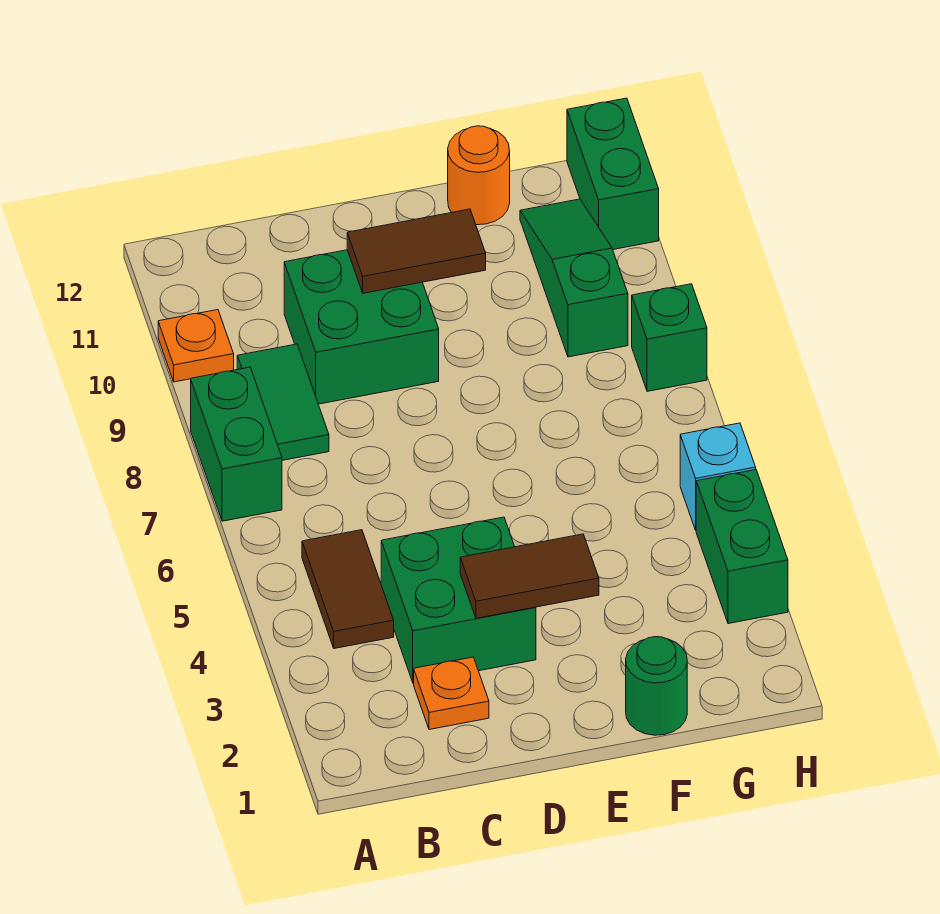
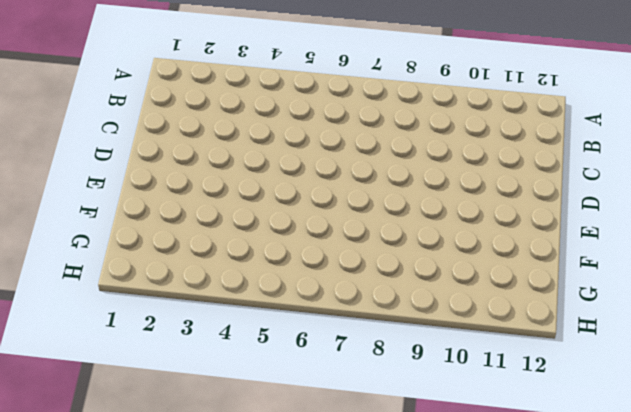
none -> green brick A7:A8 level 1
none -> orange plate A10 level 1
none -> brown tile B4:B5 level 1

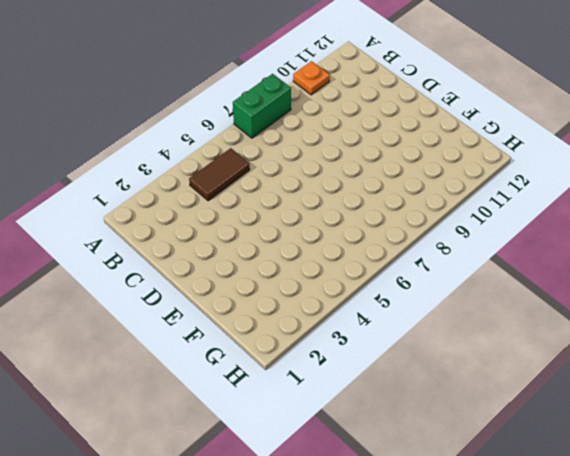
none -> green tile B8:B9 level 1
none -> orange plate C2 level 1
none -> green brick C3:D4 level 1

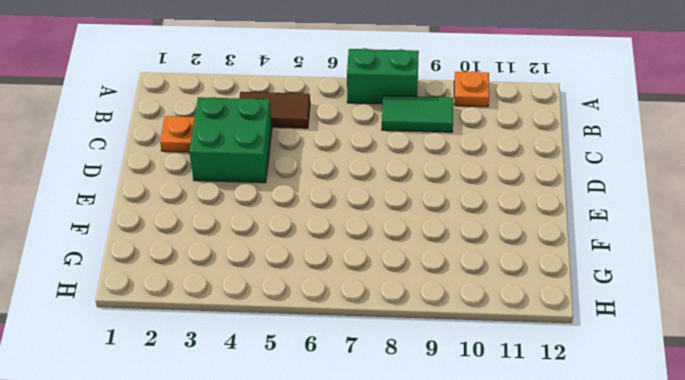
none -> green brick C9:D10 level 1
none -> green round brick F1 level 1
none -> orange round brick F12 level 1

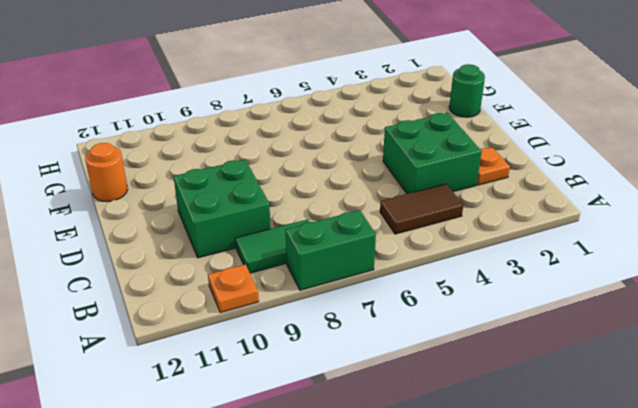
none -> green slope G9:G11 level 1 top 9
none -> green brick H3:H4 level 1
none -> cyan brick H5 level 1

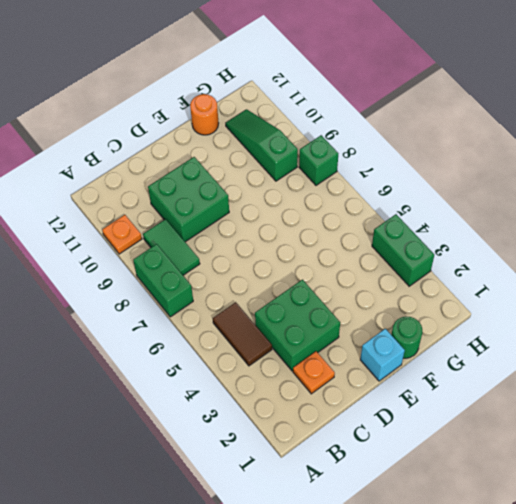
cyan brick E1 level 1 -> cyan brick H5 level 1
none -> green brick H11:H12 level 1
none -> brown tile D3:E3 level 2
none -> brown tile D10:E10 level 2

